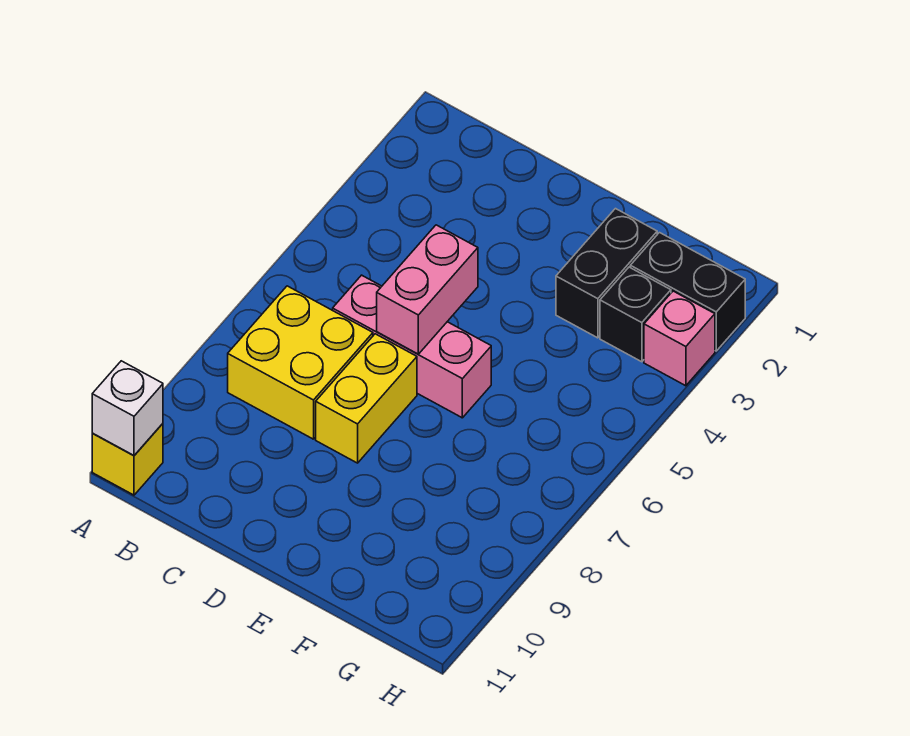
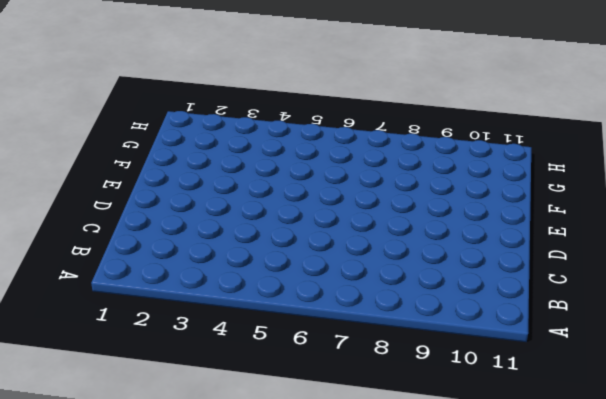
none -> yellow brick A11 level 1
none -> yellow brick B7:C8 level 1

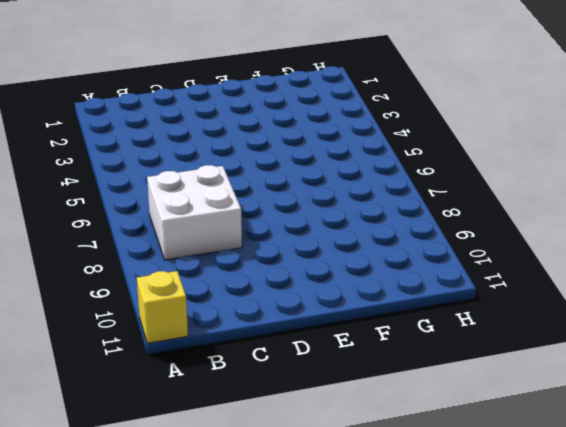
white brick B7:C8 level 1 -> yellow brick B7:C8 level 1
none -> pink brick C6:E6 level 1
none -> yellow brick D7:D8 level 1

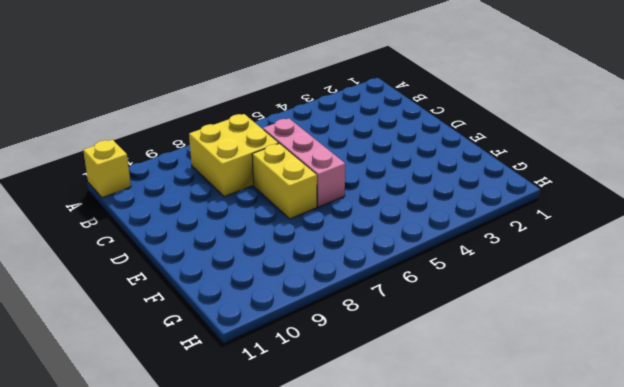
yellow brick D7:E7 level 1 -> yellow brick D7:D8 level 1
none -> black brick F2:F3 level 1
none -> black brick G2:H2 level 1

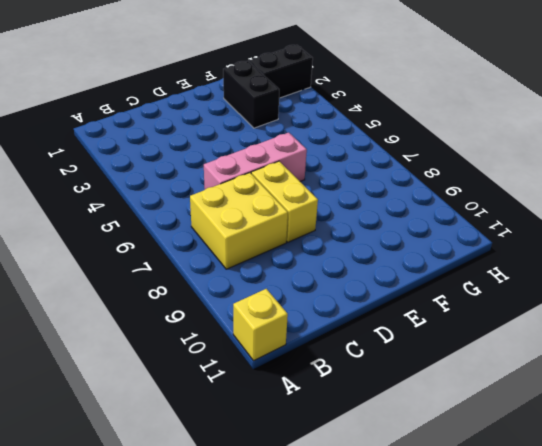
none -> black brick G3 level 1
none -> pink brick H3 level 1

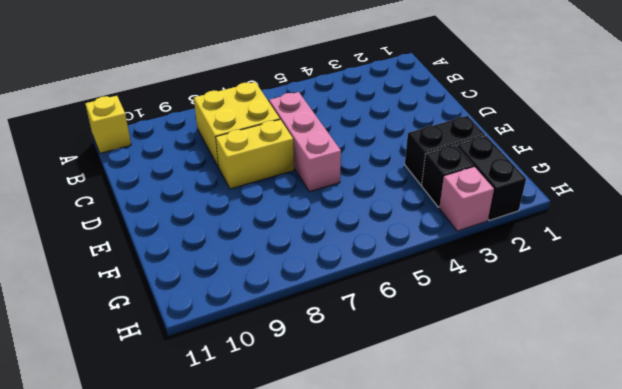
none -> white brick A11 level 2
none -> pink brick D5:D6 level 2

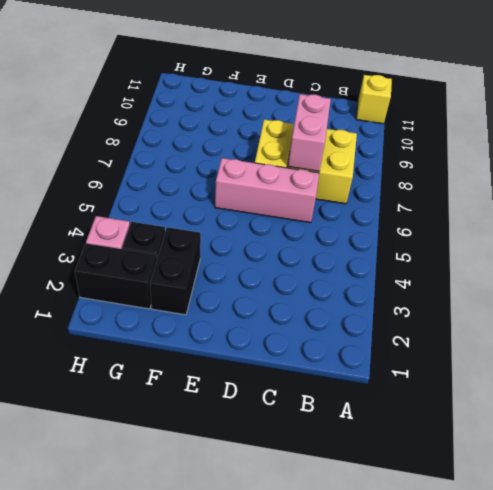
pink brick C7:C8 level 2 -> pink brick D5:D6 level 2
none -> white brick A11 level 2

